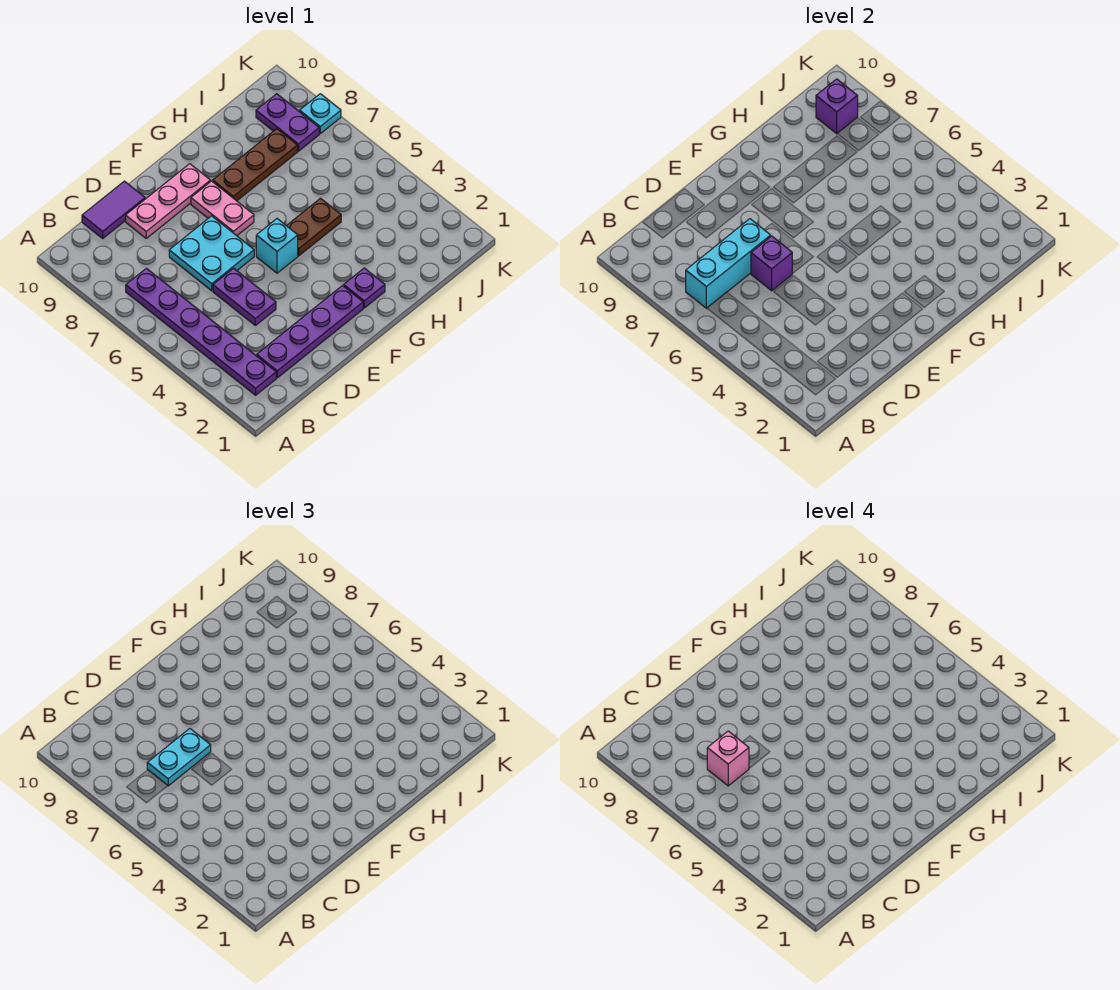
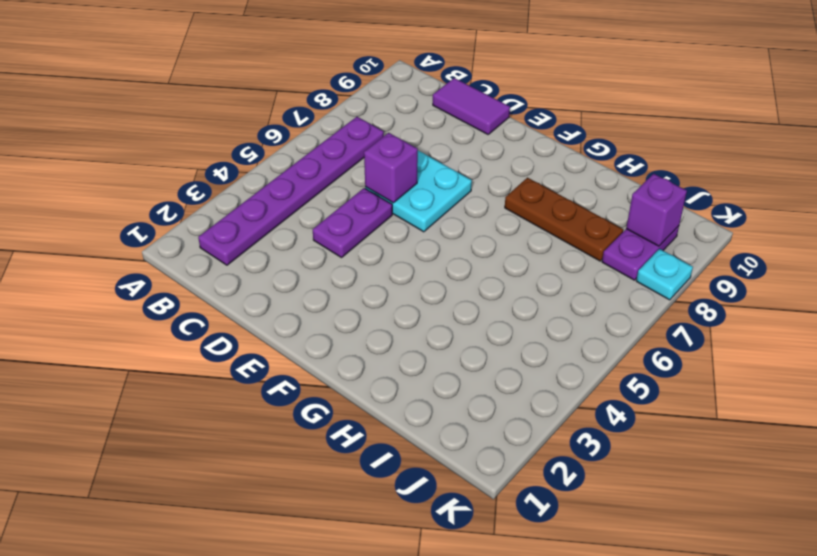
none -> purple plate C2:F2 level 1
none -> pink plate D9:F9 level 1
none -> cyan brick F5 level 1

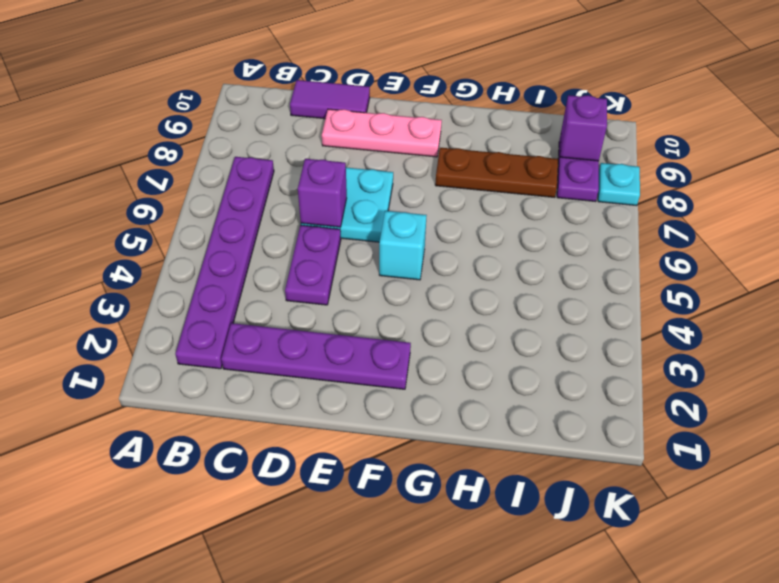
none -> pink plate F7:F8 level 1
none -> purple plate G2 level 1
none -> brown plate G5:H5 level 1

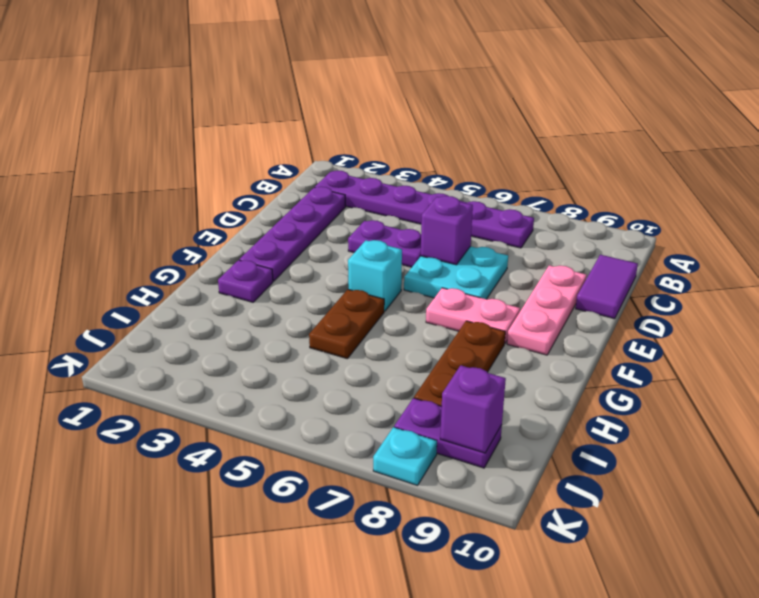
none -> cyan brick B7:D7 level 2
none -> cyan plate C7:D7 level 3
none -> pink brick C7 level 4

